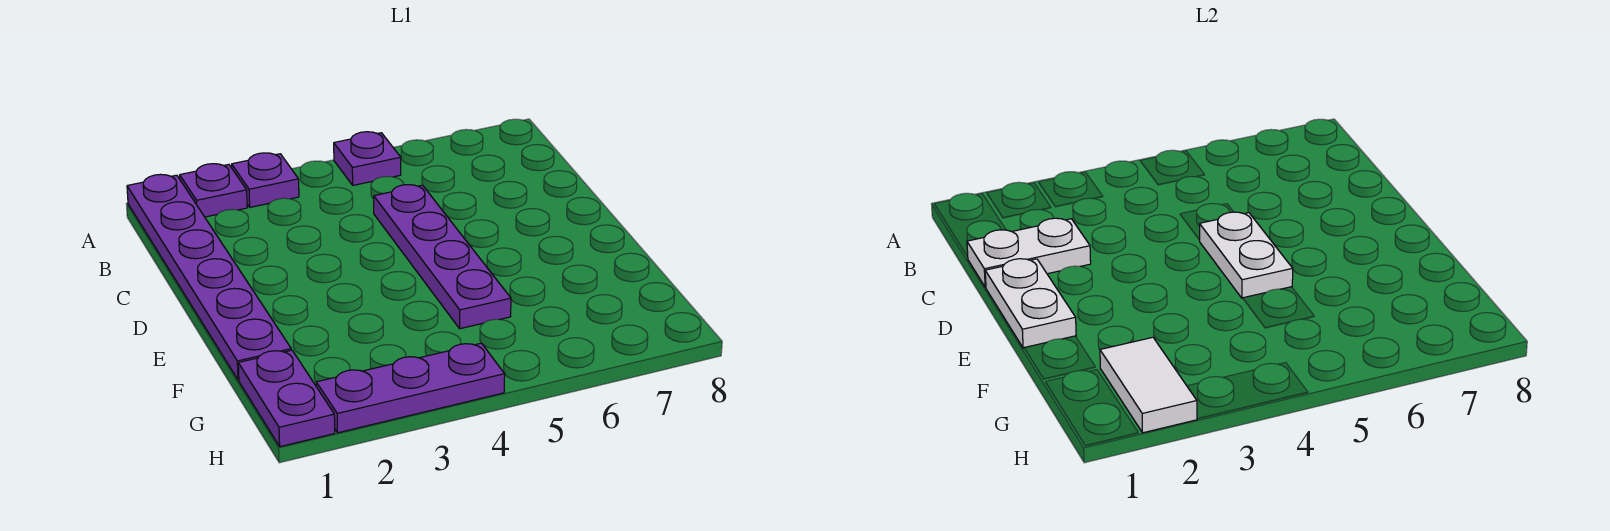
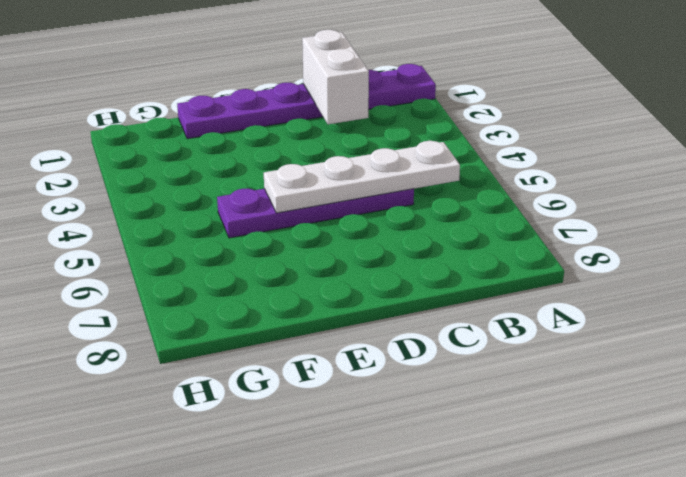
white plate B5:E5 level 2 -> white plate D5:E5 level 2
white brick C1:C2 level 2 -> white plate C1:C2 level 2
none -> purple plate A2 level 1
none -> purple plate A3 level 1

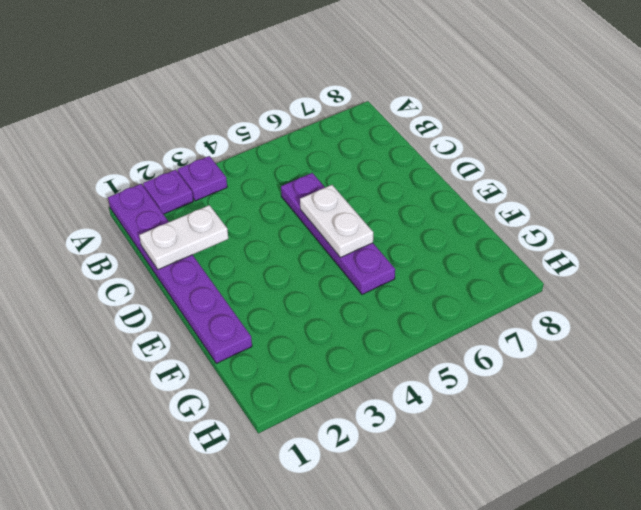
none -> purple plate A5 level 1
none -> purple plate G1:H1 level 1

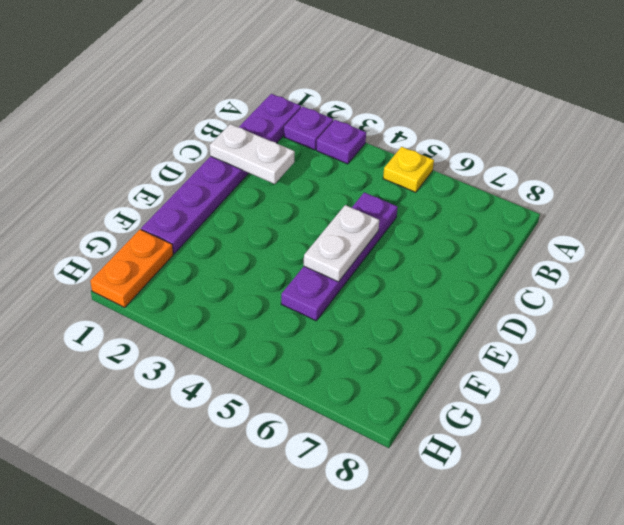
yellow plate A5 level 1 -> purple plate A5 level 1
orange plate G1:H1 level 1 -> purple plate G1:H1 level 1
none -> purple plate H2:H4 level 1
none -> white plate D1:E1 level 2

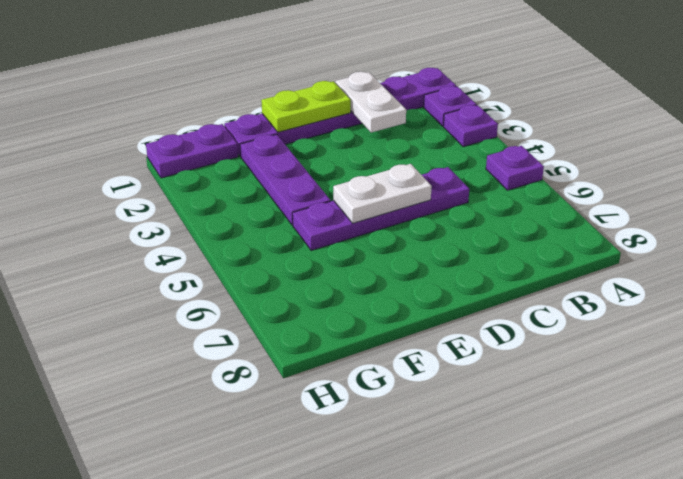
lime plate D1:E1 level 2 -> white plate D1:E1 level 2
purple plate F2:F4 level 1 -> purple plate H2:H4 level 1
none -> white tile G2:H2 level 2

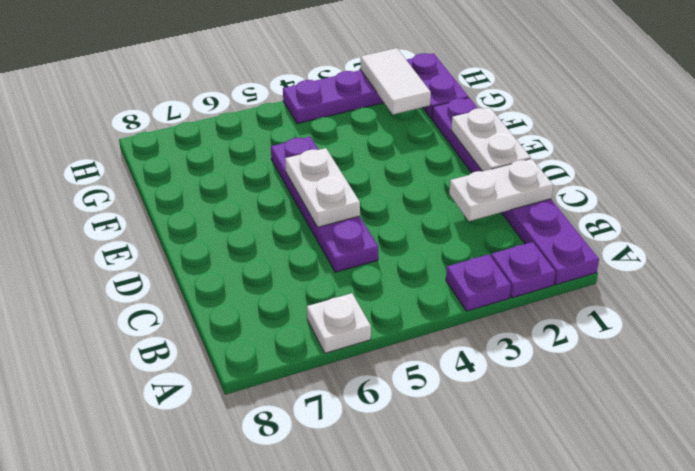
white plate A6 level 1 -> none
none -> purple plate A5 level 1

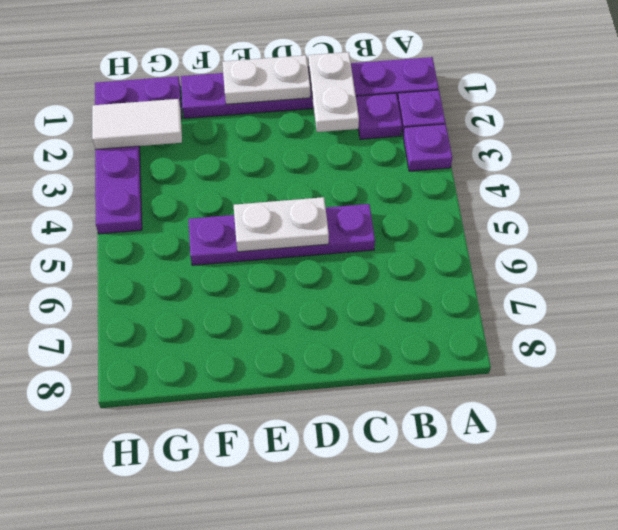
purple plate B2 level 1 -> purple plate A5 level 1

